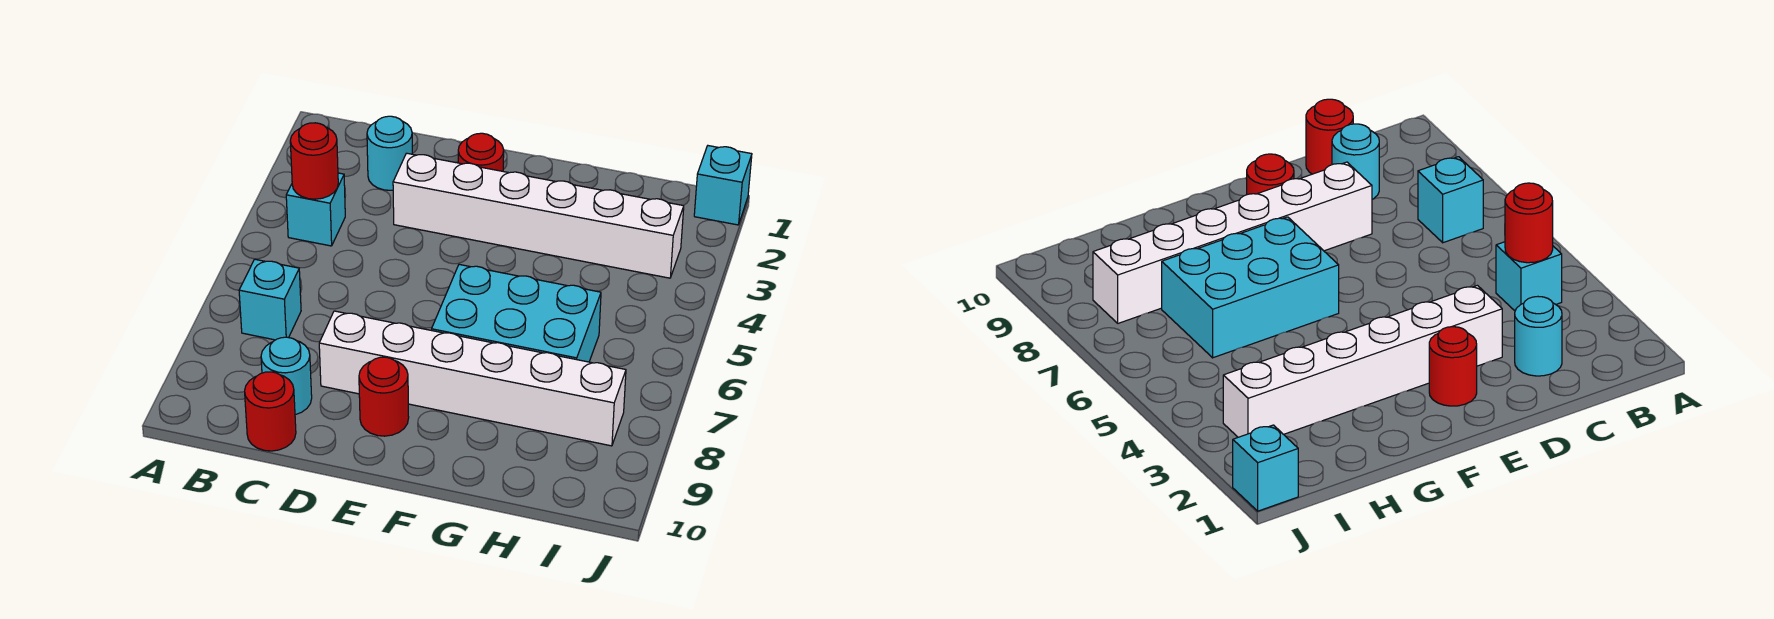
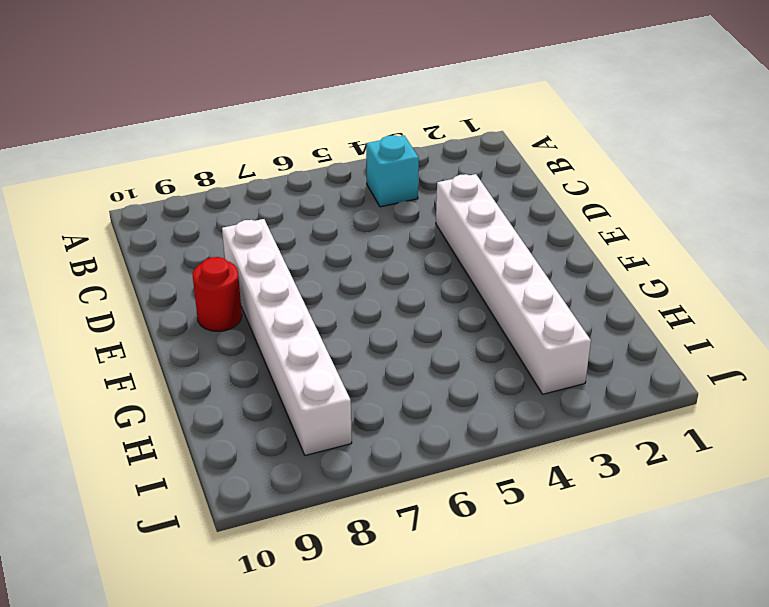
none -> cyan brick B7 level 1
none -> cyan round brick C2 level 1
none -> cyan round brick C9 level 1

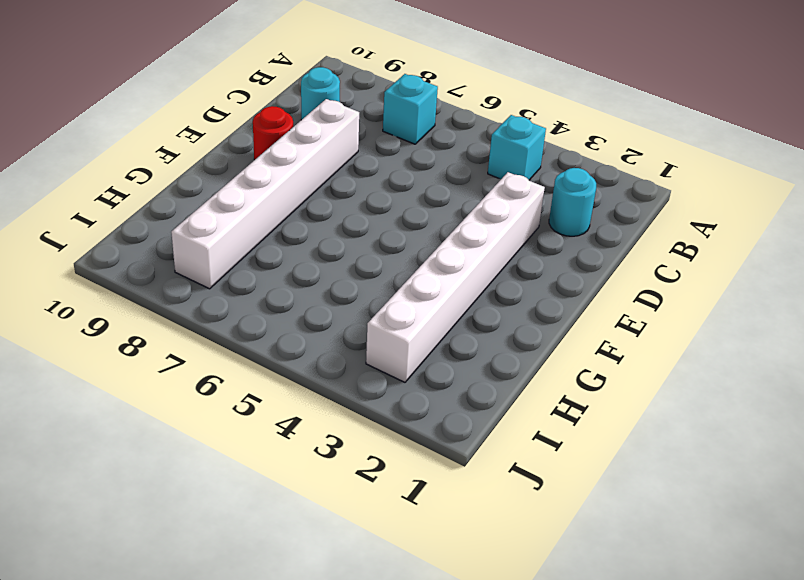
none -> red round brick C10 level 1
none -> red round brick E2 level 1
none -> cyan brick F6:H7 level 1

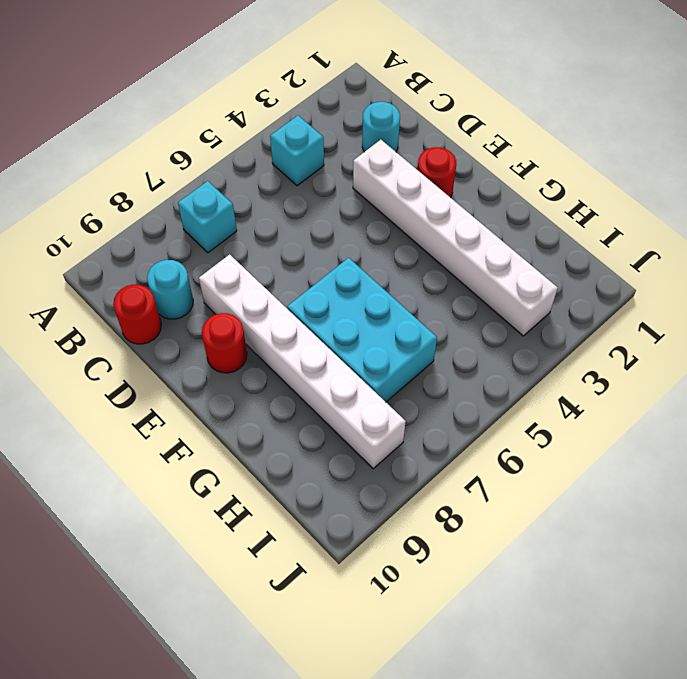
none -> cyan brick J1 level 1
none -> red round brick B4 level 2

